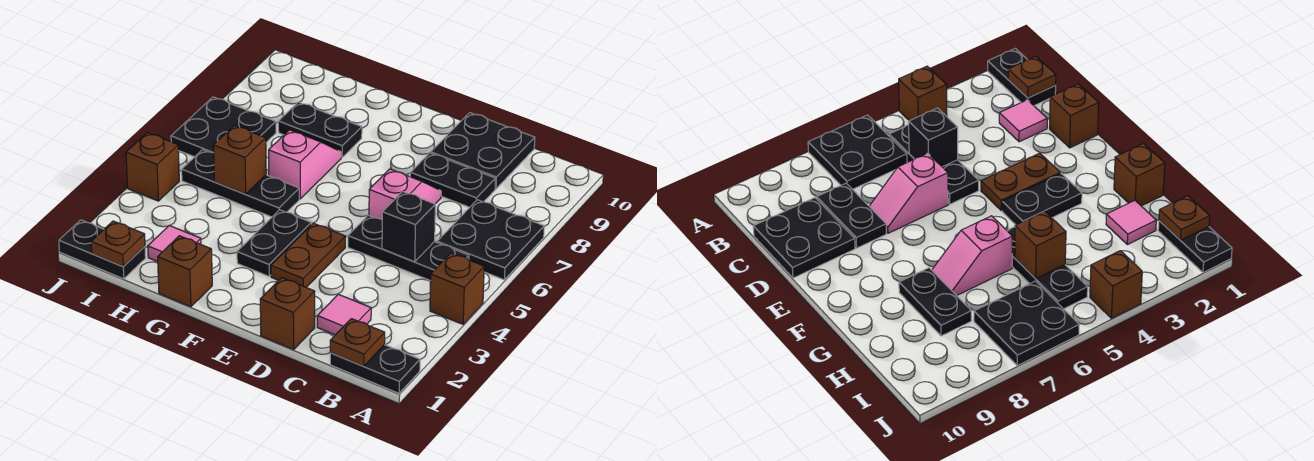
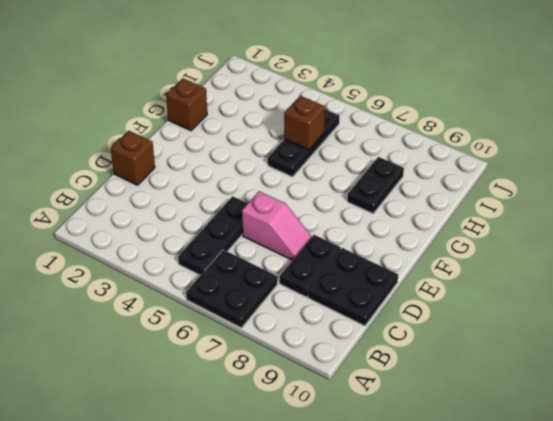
none -> black plate A1:B1 level 1
none -> brown brick A4 level 1
none -> pink tile C2 level 1

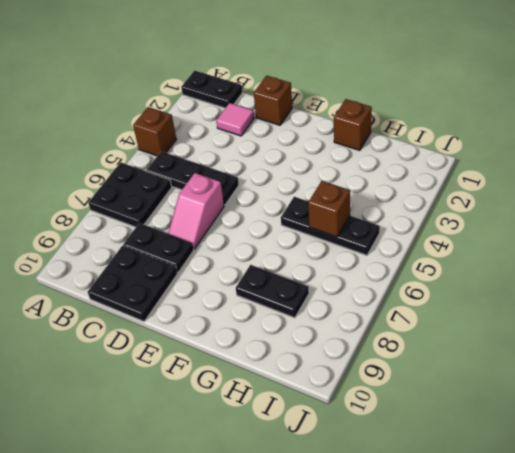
none -> brown plate E3:E4 level 1
none -> black plate F3:F4 level 1
none -> pink slope G6:G7 level 1 top 6

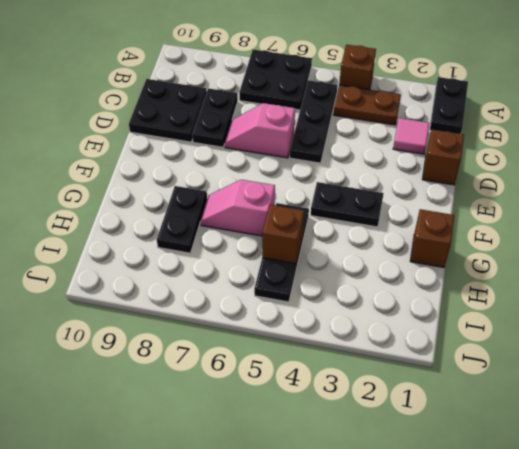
brown plate B3:B4 level 1 -> brown plate E3:E4 level 1
none -> pink tile H2 level 1
none -> black plate I1:J1 level 1
none -> black plate I6:J7 level 1

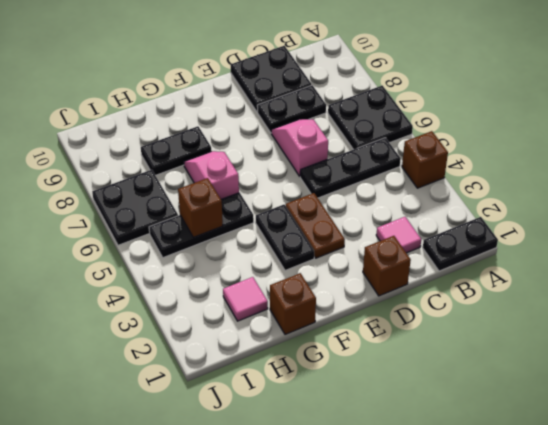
none -> black plate I1:J1 level 1
none -> brown brick J4 level 1
none -> brown plate B1 level 2

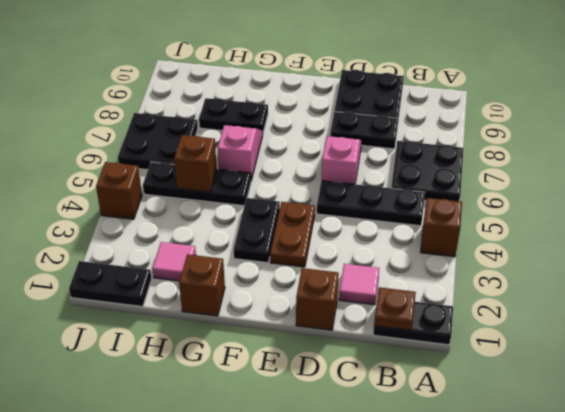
none -> black brick C5 level 2
none -> brown plate I1 level 2

